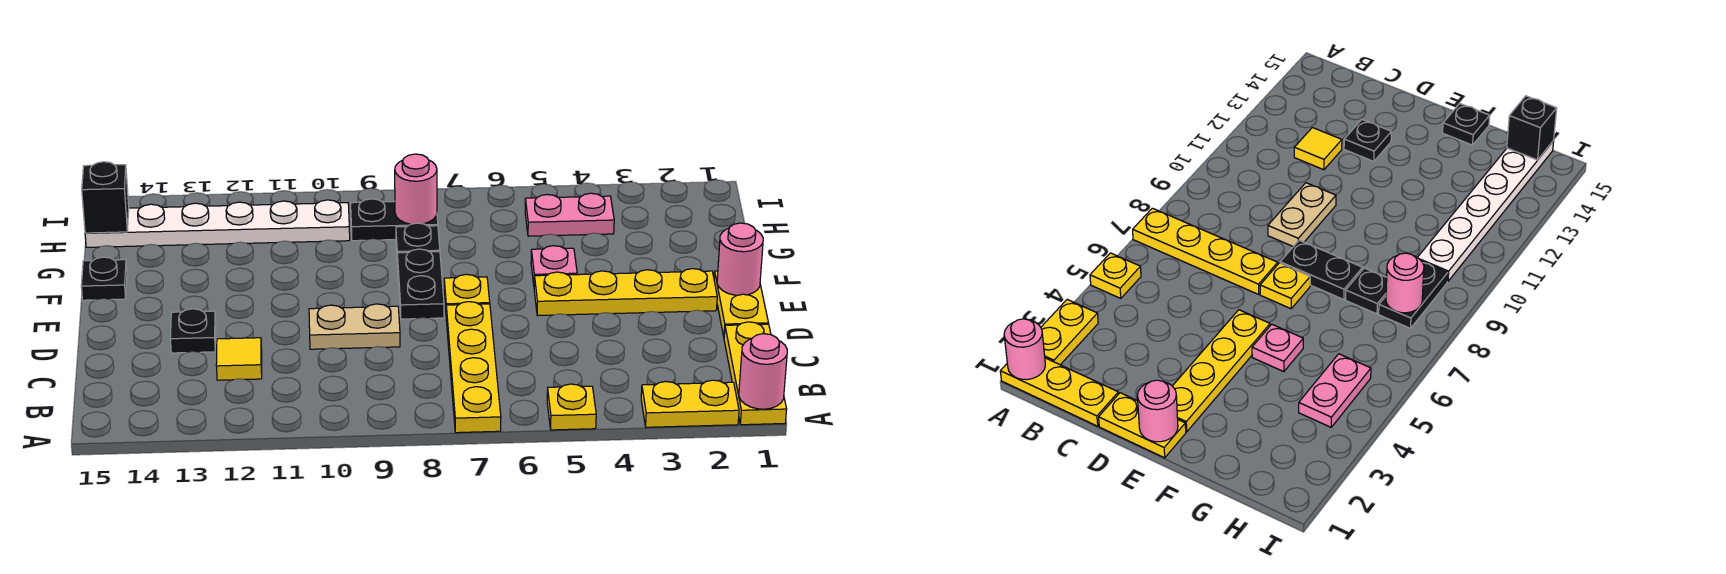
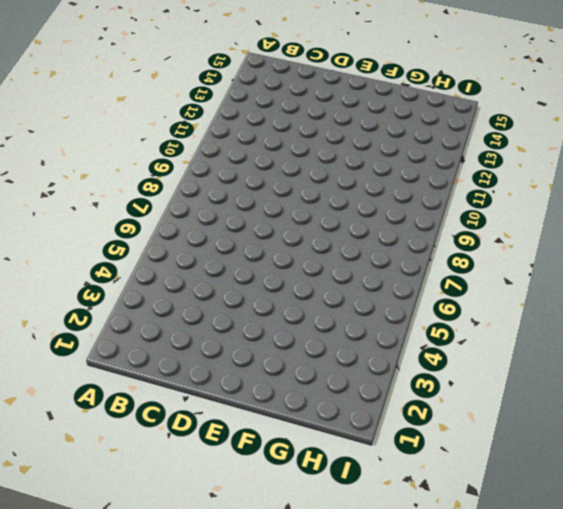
none -> yellow plate A1:C1 level 1
none -> yellow plate A2:A3 level 1
none -> yellow plate A5 level 1

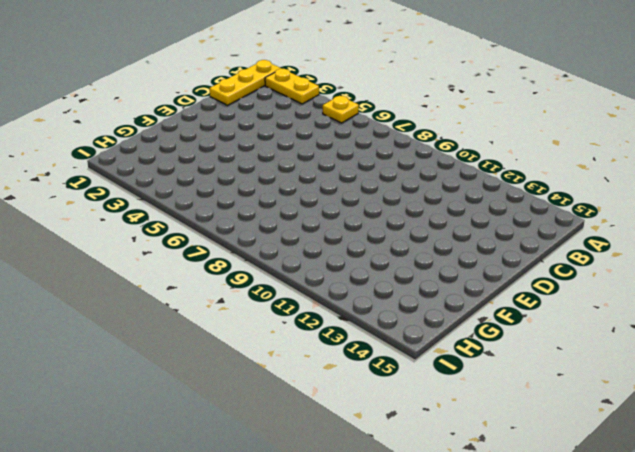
none -> yellow plate A7:D7 level 1
none -> yellow tile C12 level 1
none -> yellow plate D1:E1 level 1

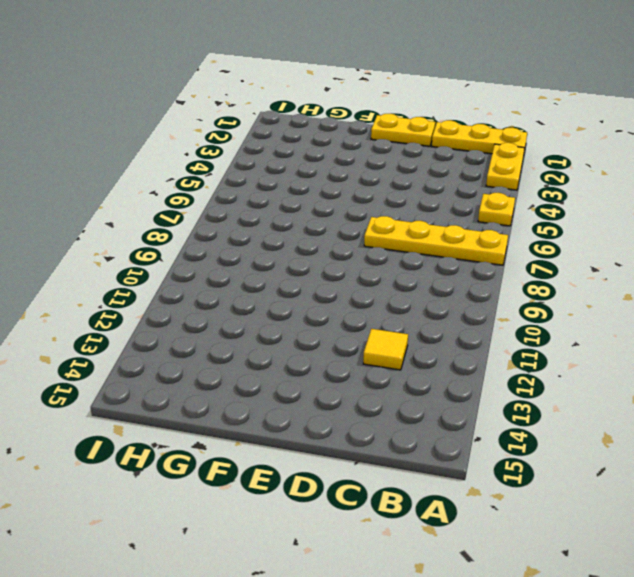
none -> tan plate D9:D10 level 1
none -> black plate D13 level 1
none -> yellow plate E2:E5 level 1

